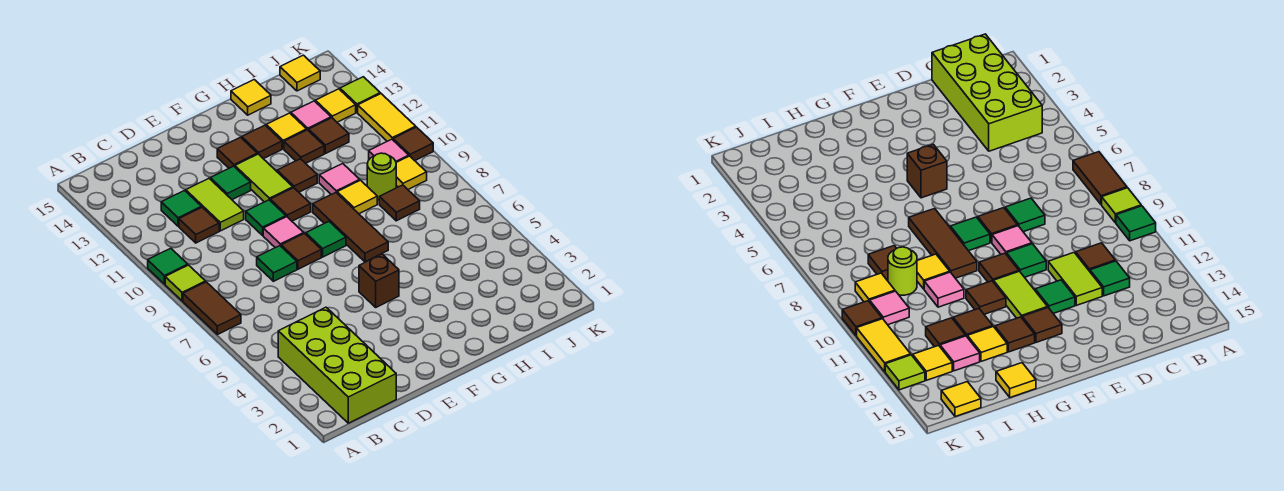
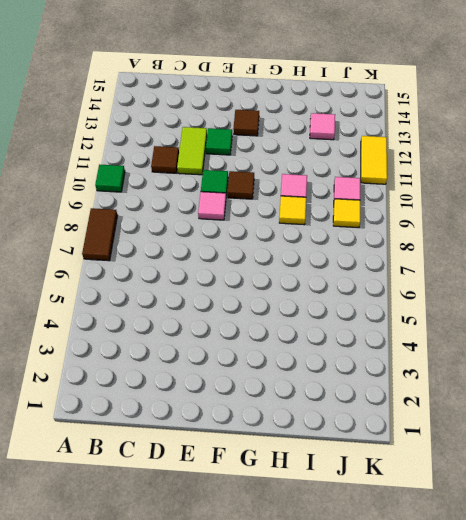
none -> lime tile A9 level 1
none -> lime brick B1:C4 level 1
none -> green tile C12 level 1
none -> green tile D8 level 1

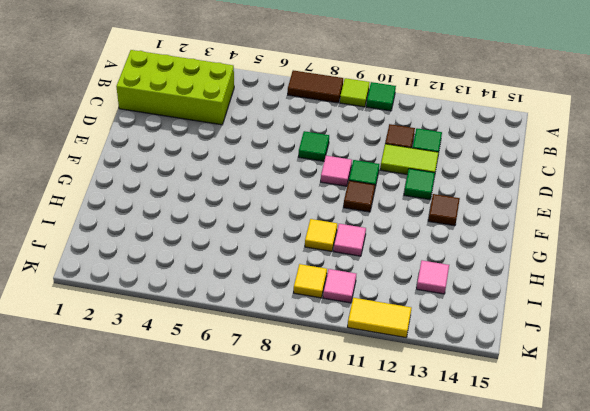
none -> brown tile E8 level 1
none -> brown brick F5 level 1
none -> green tile F8 level 1
none -> lime tile F11:F12 level 1

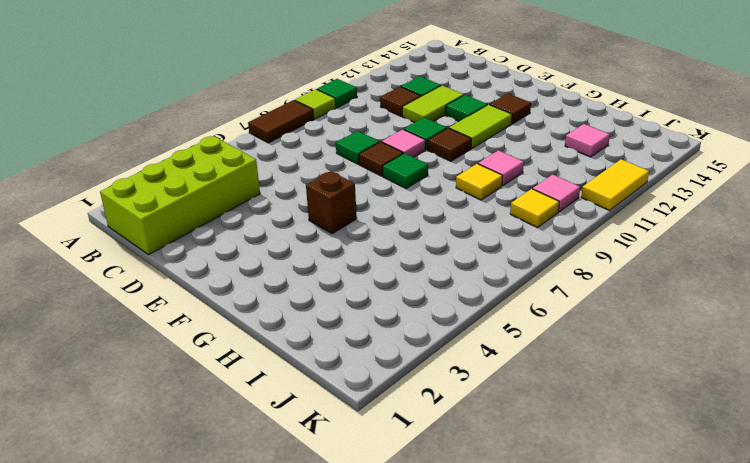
none -> brown tile G7:G9 level 1
none -> brown tile G11 level 1
none -> brown tile G13 level 1
none -> brown tile H12 level 1

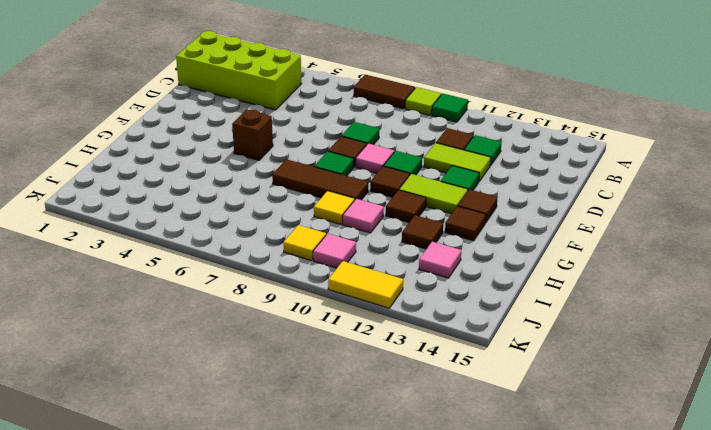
none -> yellow tile H13 level 1
none -> yellow tile H15 level 1
none -> brown tile I8 level 1
none -> lime round brick I9 level 1

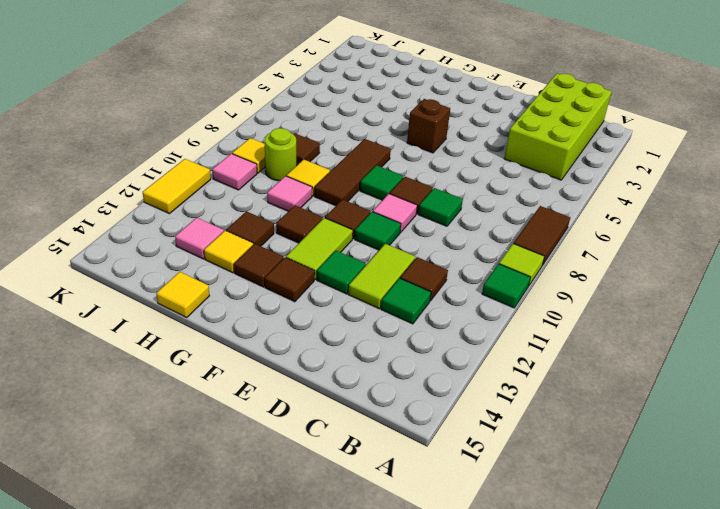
none -> brown tile I12 level 1
none -> yellow tile J13 level 1
none -> yellow tile J15 level 1
none -> brown tile K10 level 1

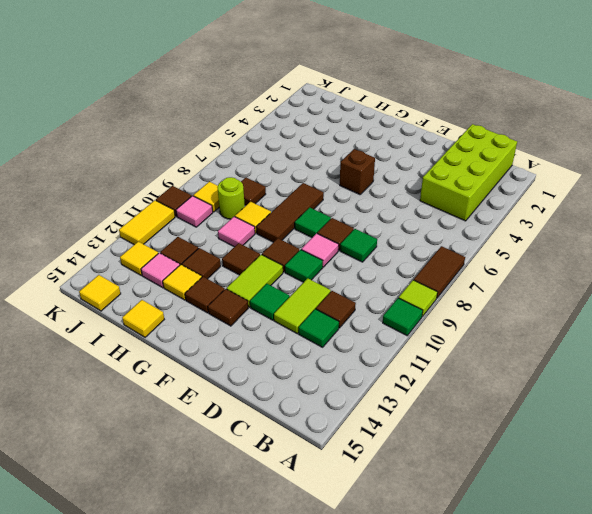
none -> lime tile K13 level 1

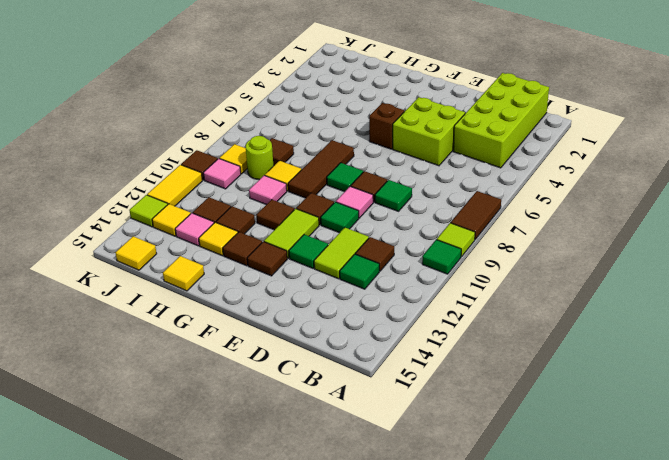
lime brick D4:E5 level 1 -> none

